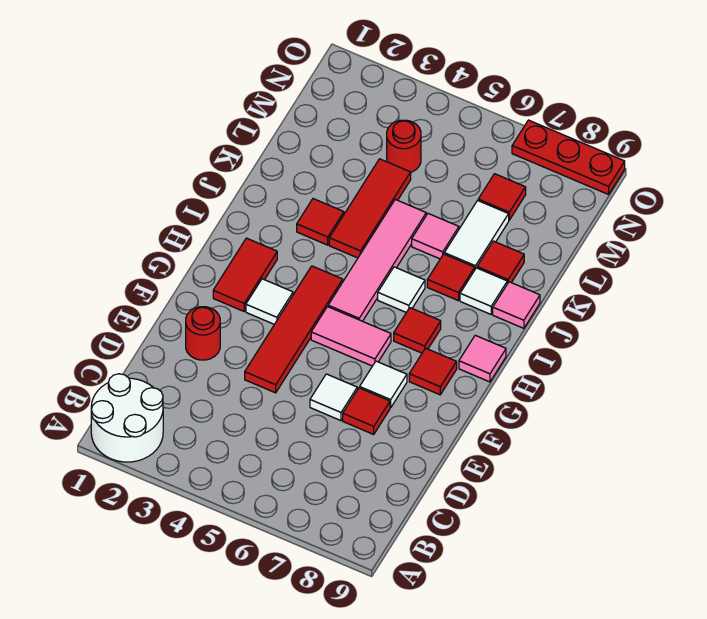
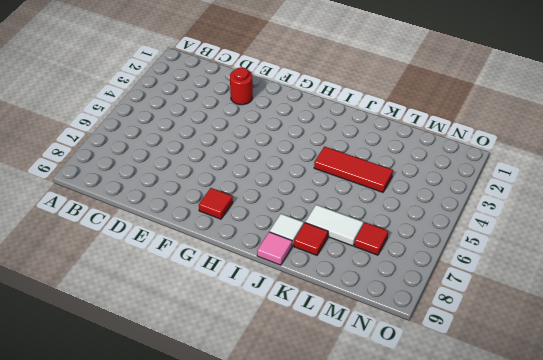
none -> white round brick A1:B2 level 1
none -> red tile E4:H4 level 1
none -> white tile E6 level 1

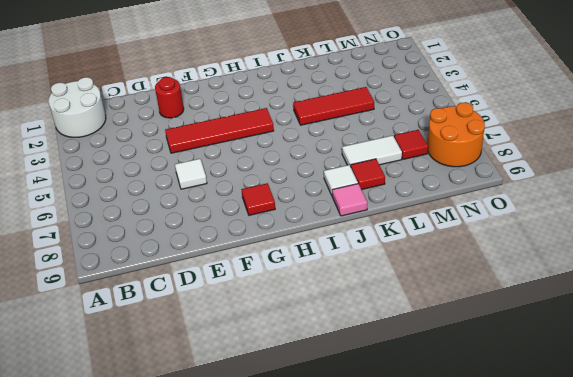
orange round brick N7:O8 level 1 -> red plate O7:O9 level 1
none -> red tile E7 level 1
none -> white tile F7 level 1
none -> red tile G2:H2 level 1

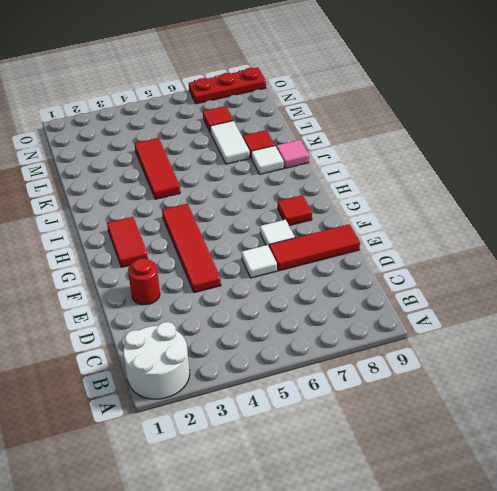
red tile E7:E9 level 1 -> red tile E7 level 1
none -> white tile G3 level 1
none -> pink tile G5:G6 level 1
none -> pink tile H5:K5 level 1

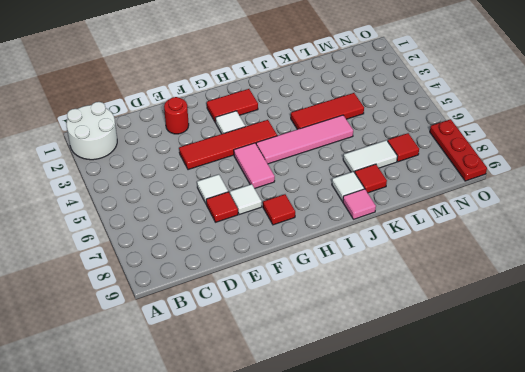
none -> red tile H7 level 1
none -> pink tile H9 level 1
none -> white tile I6 level 1

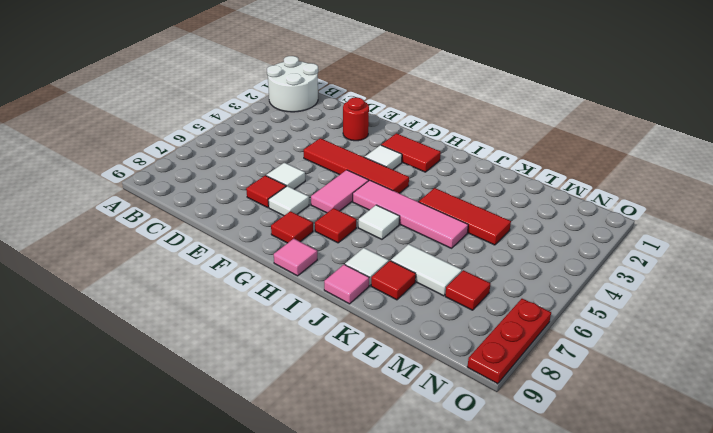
none -> red tile J3 level 1
none -> red tile J7 level 1
none -> pink tile K6 level 1

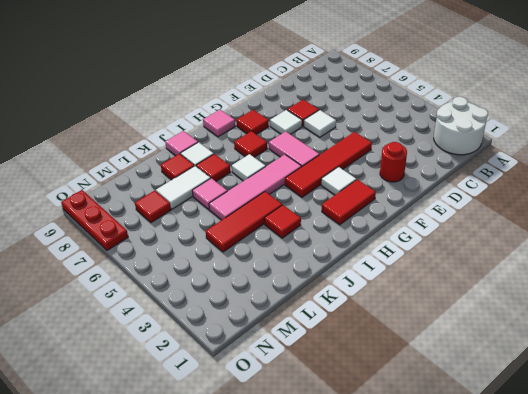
none -> red round brick M4 level 1

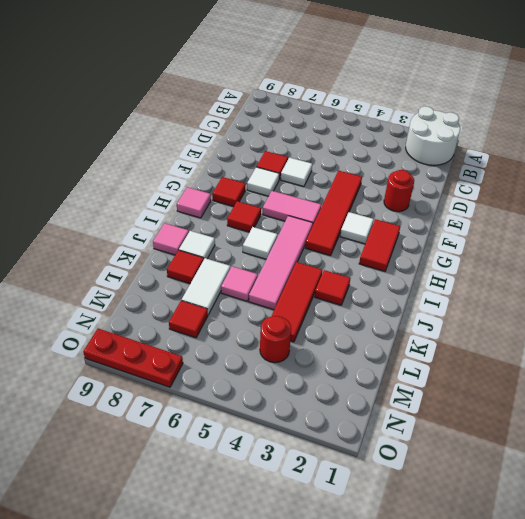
none -> red tile J7 level 1

